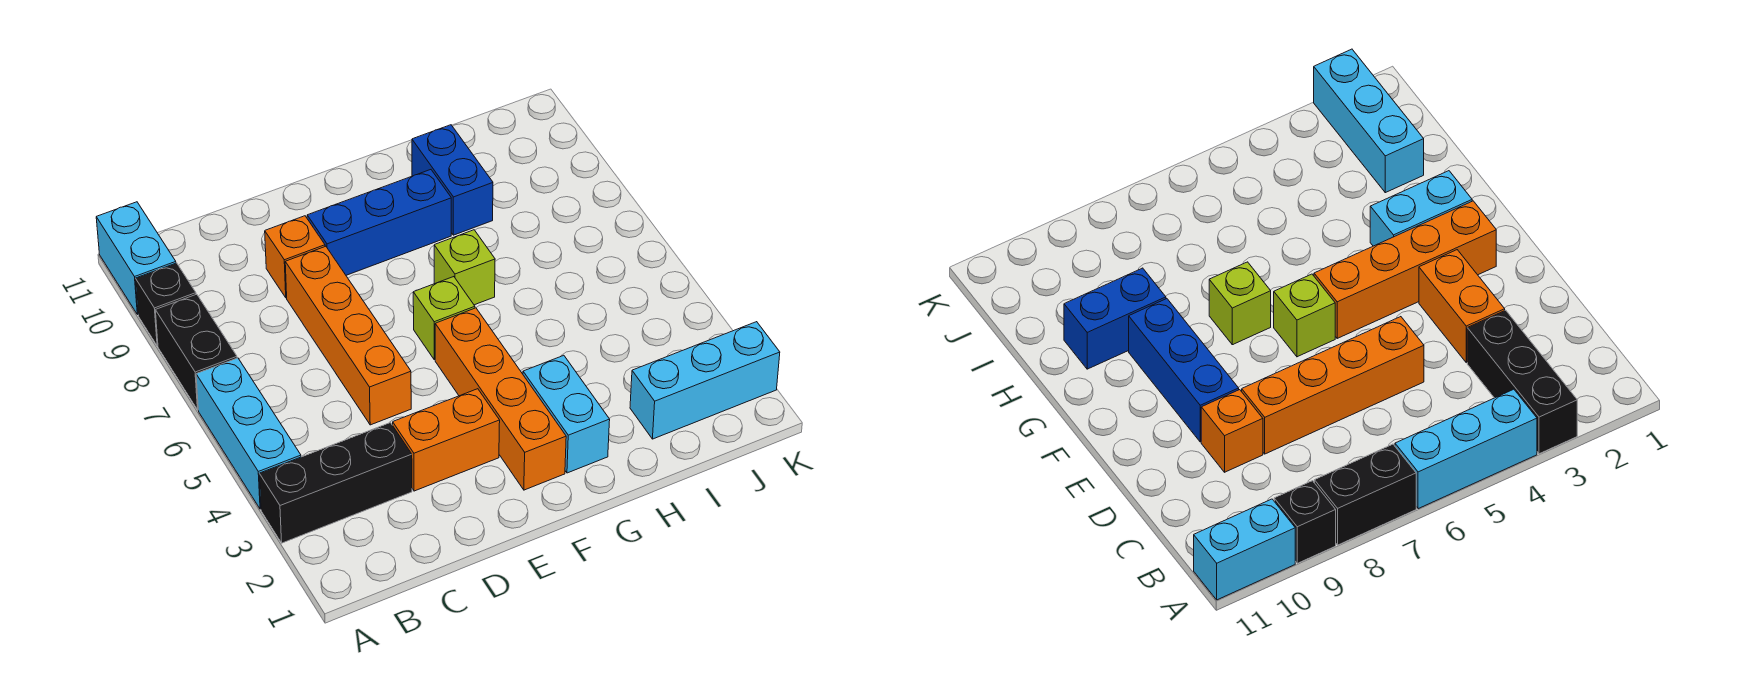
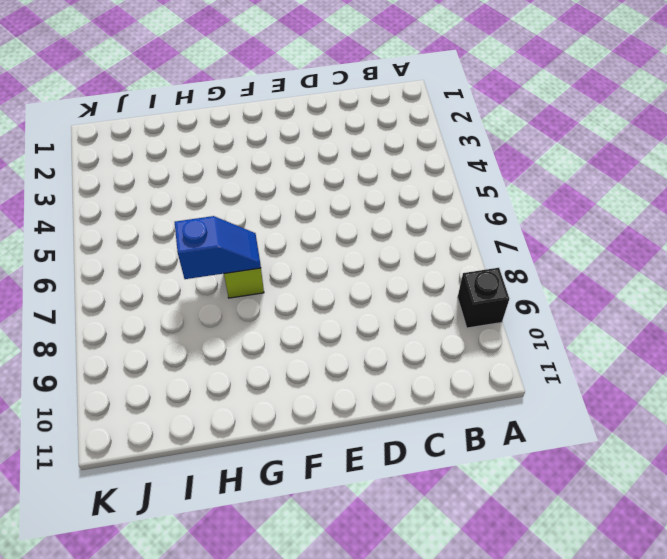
blue slope G7:H7 level 2 top H -> none
none -> black brick A3:C3 level 1
none -> cyan brick A4:A6 level 1
none -> black brick A7:A8 level 1

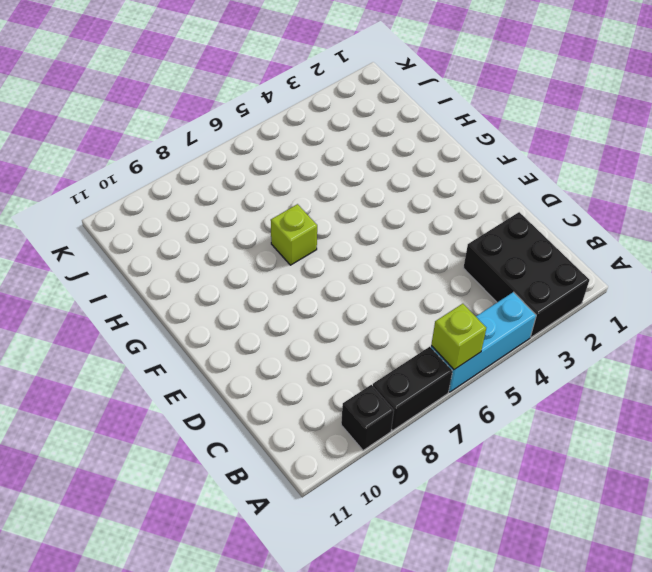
black brick A2:C3 level 1 -> black brick A3:C3 level 1
lime brick A6 level 2 -> lime brick F6 level 1
none -> cyan brick A10:A11 level 1
none -> orange brick D3:E3 level 1
none -> orange brick D5:D8 level 1

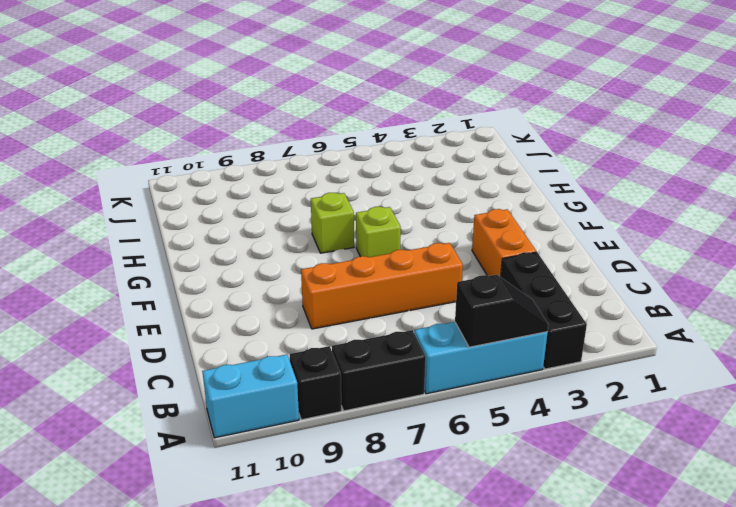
black slope A4:A5 level 2 top 5 -> none
none -> orange brick D9 level 1
none -> blue brick E9:G9 level 1
none -> orange brick F2:F5 level 1

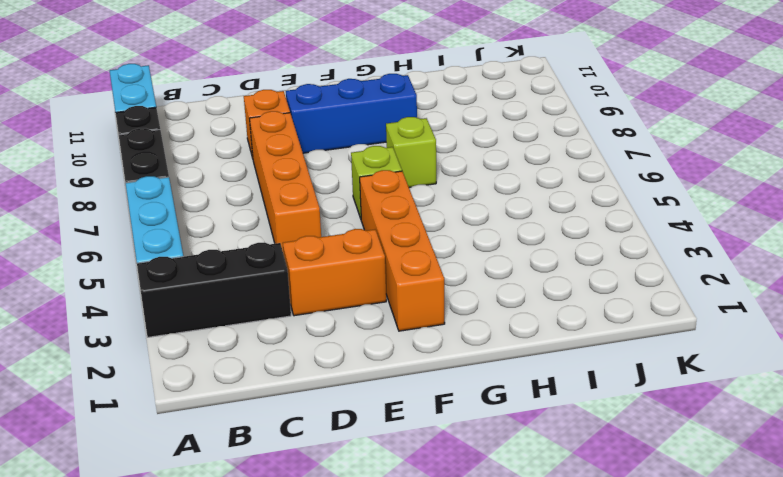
none -> cyan brick G2:G3 level 1
none -> blue brick H9:H10 level 1
none -> cyan brick I2:K2 level 1

